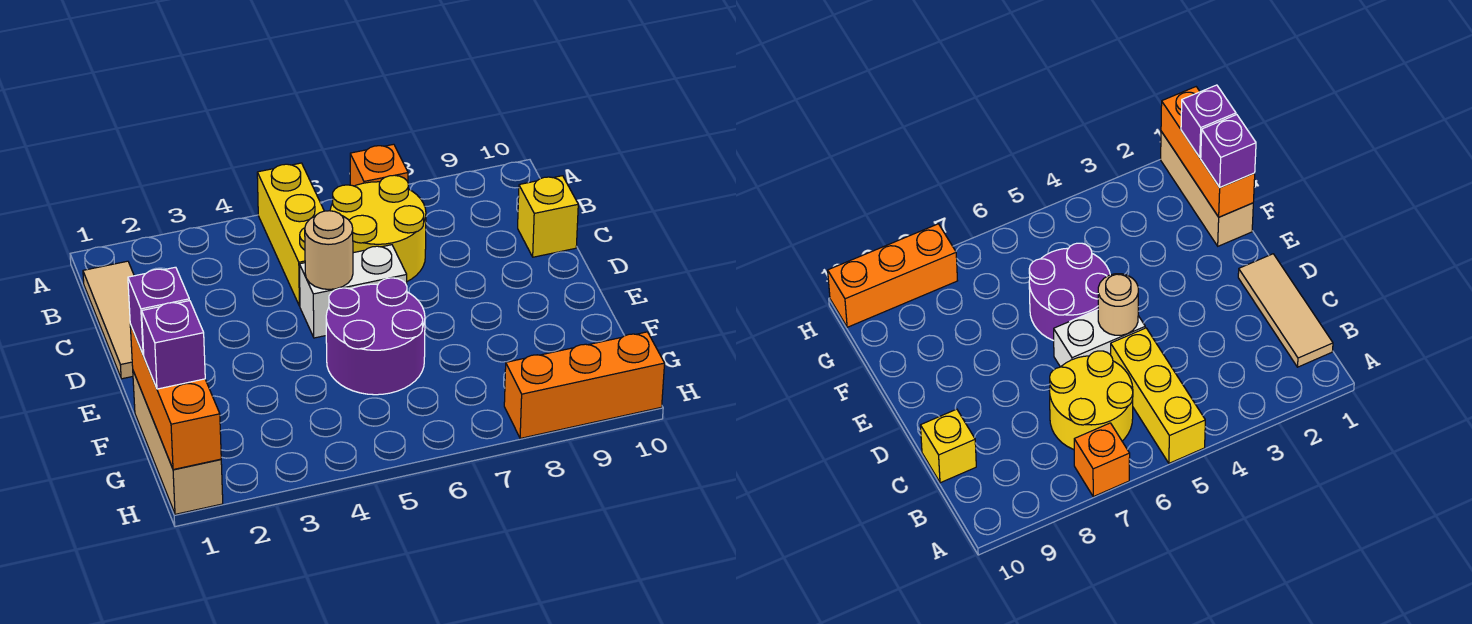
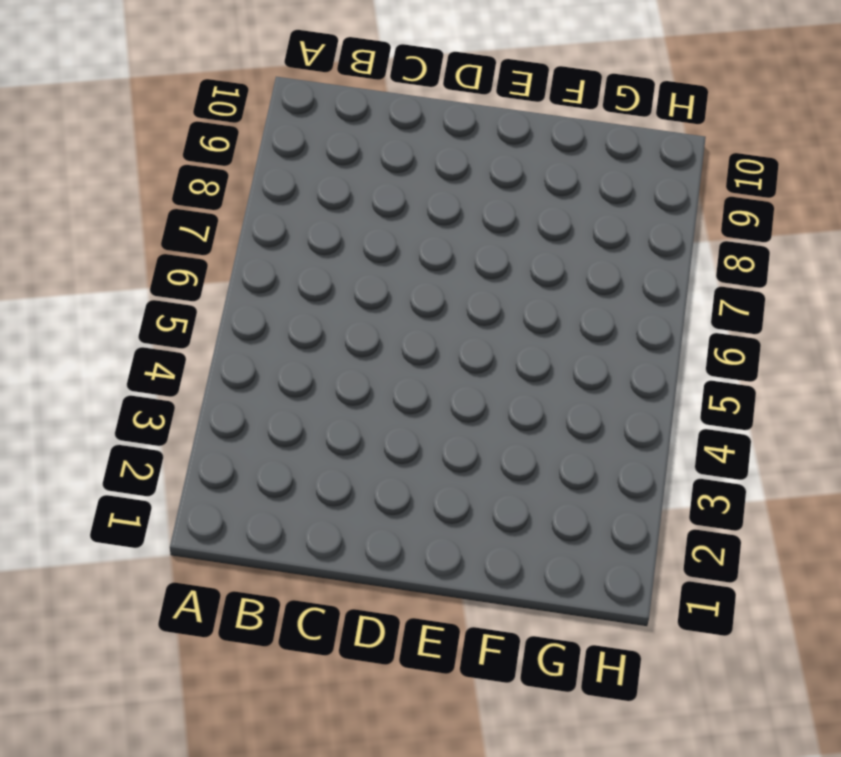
none -> yellow brick A5:C5 level 1
none -> orange brick A7 level 1
none -> tan tile B1:D1 level 1

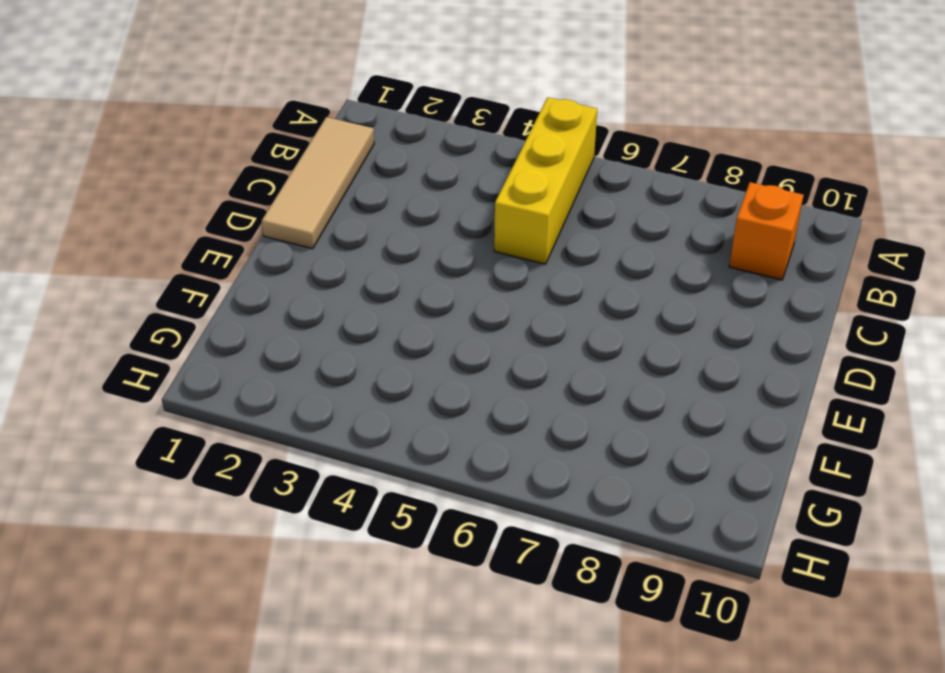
orange brick B9 level 1 -> orange brick A7 level 1
none -> yellow round brick B6:C7 level 1
none -> yellow brick C10 level 1
none -> white brick D5:D6 level 1

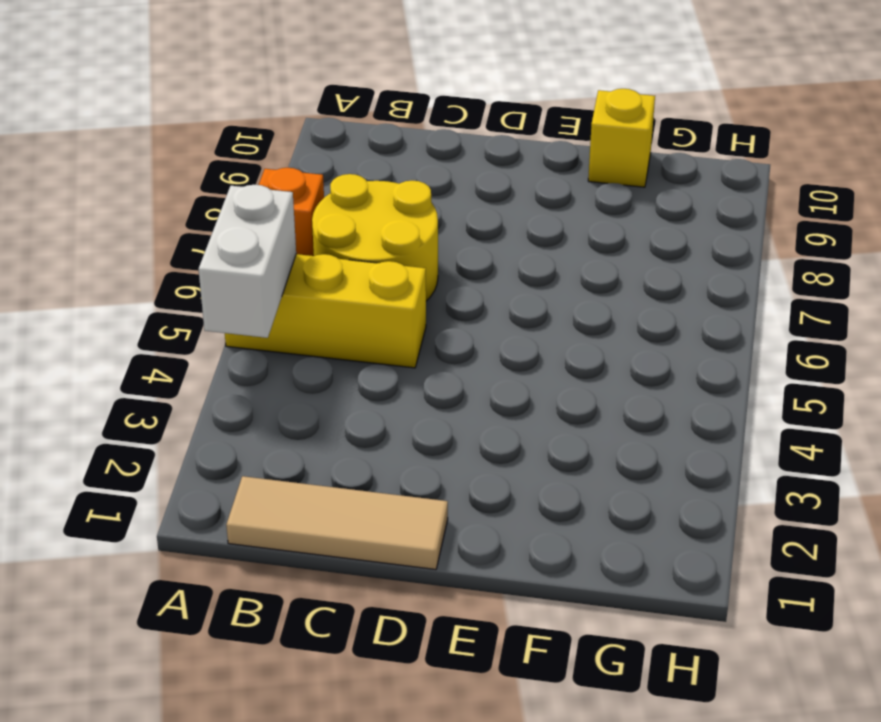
white brick A4:A5 level 2 -> white brick D5:D6 level 1
yellow brick F10 level 1 -> yellow brick C10 level 1
none -> purple round brick E5:F6 level 1
none -> tan brick F1:H1 level 1
none -> orange brick H8:H10 level 1

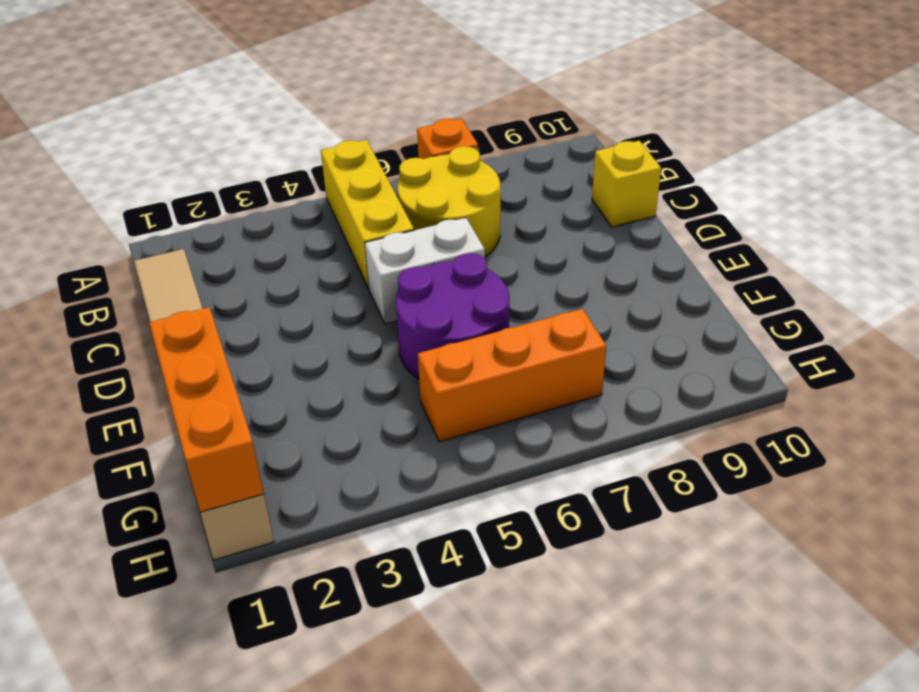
orange brick G5:G7 level 1 -> orange brick H8:H10 level 1
none -> tan round brick D5 level 2
none -> purple brick F1 level 3
none -> purple brick G1 level 3

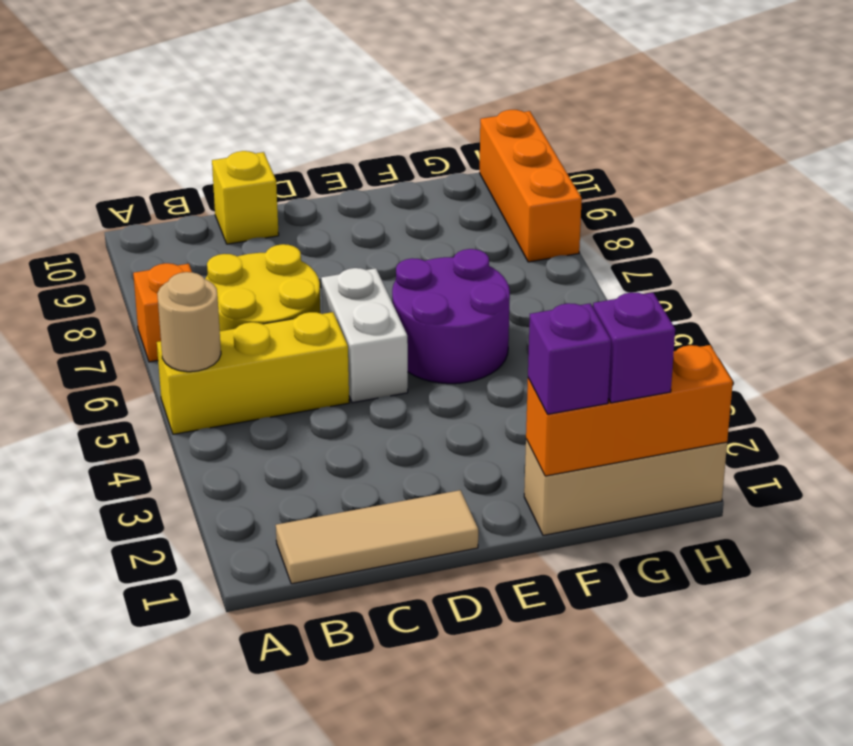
tan round brick A5 level 2 -> tan round brick D5 level 2

